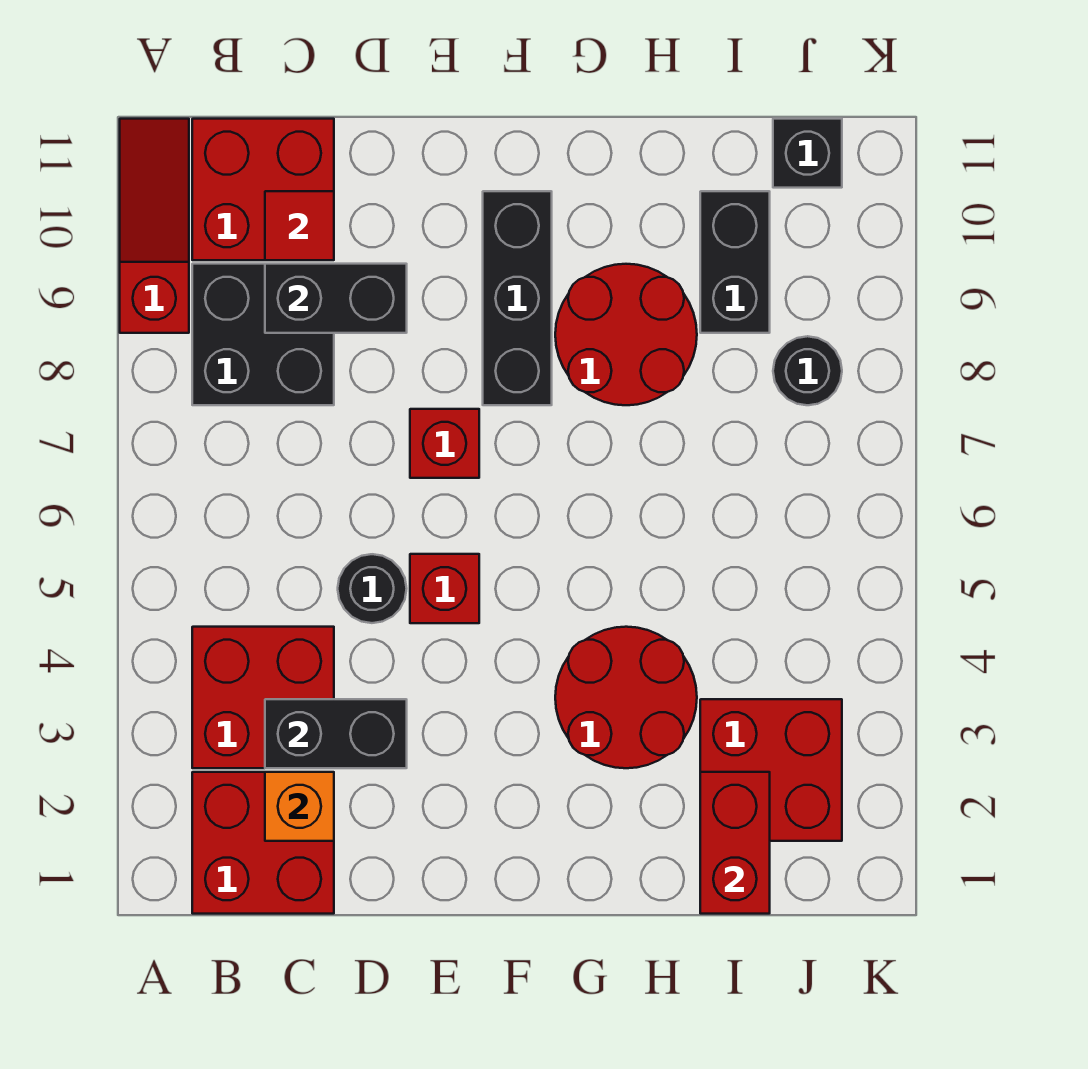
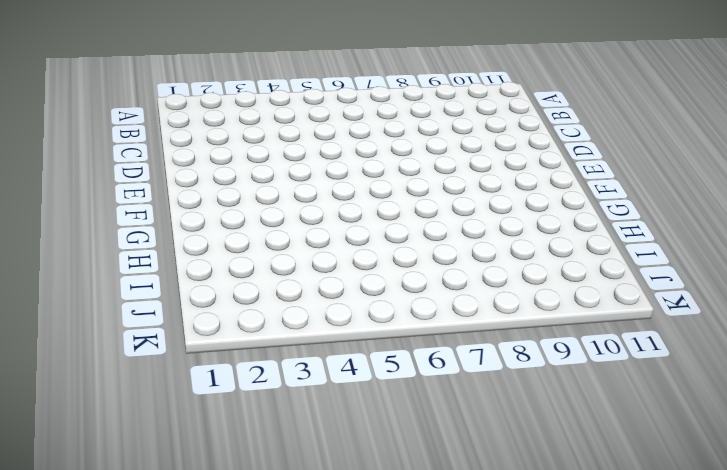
none -> red slope A9:A11 level 1 top 9
none -> red brick B1:C2 level 1
none -> red brick B3:C4 level 1

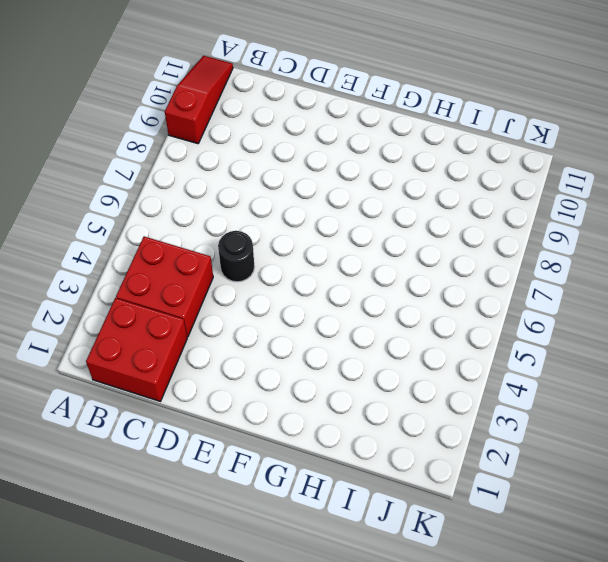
none -> black brick B8:C9 level 1
none -> red brick B10:C11 level 1
none -> red brick E5 level 1

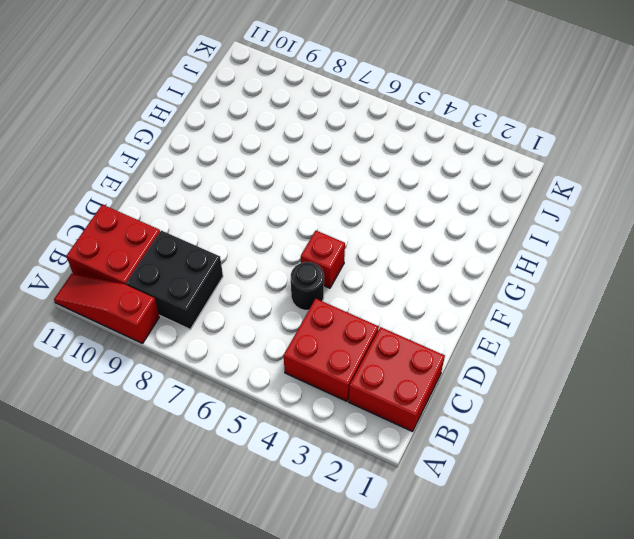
none -> red brick E7 level 1
none -> black brick F8:F10 level 1
none -> red round brick G3:H4 level 1

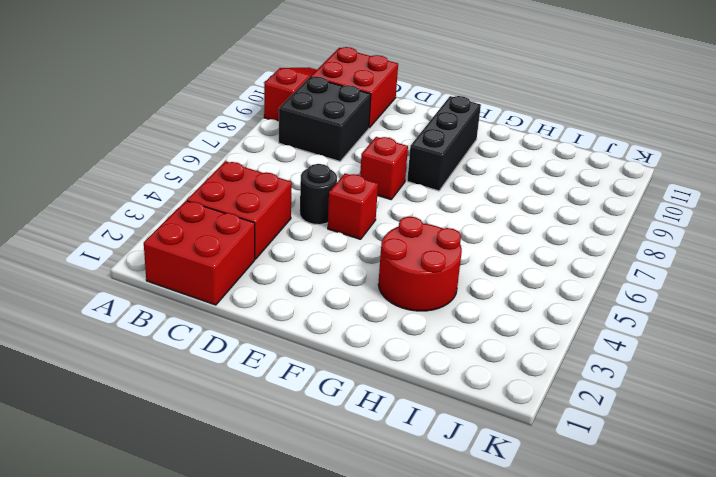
none -> red round brick G8:H9 level 1
none -> red brick I2:J3 level 1
none -> black brick I9:I10 level 1

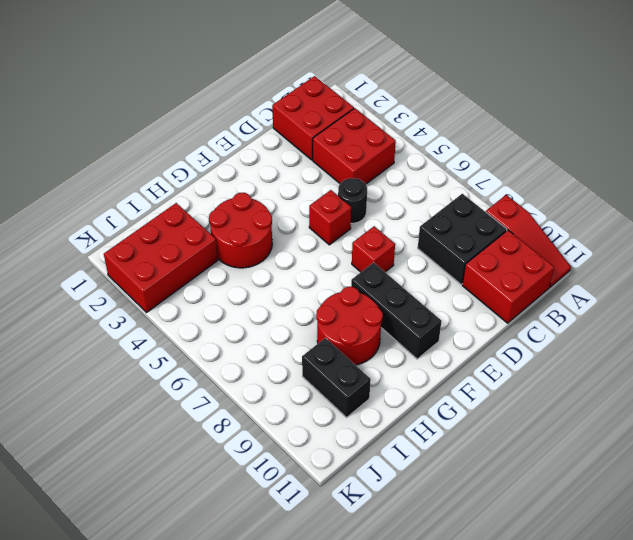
red brick I2:K3 level 1 -> red brick I2:J3 level 1
none -> black round brick J8 level 1
none -> black brick J11 level 1
none -> orange brick C2 level 2

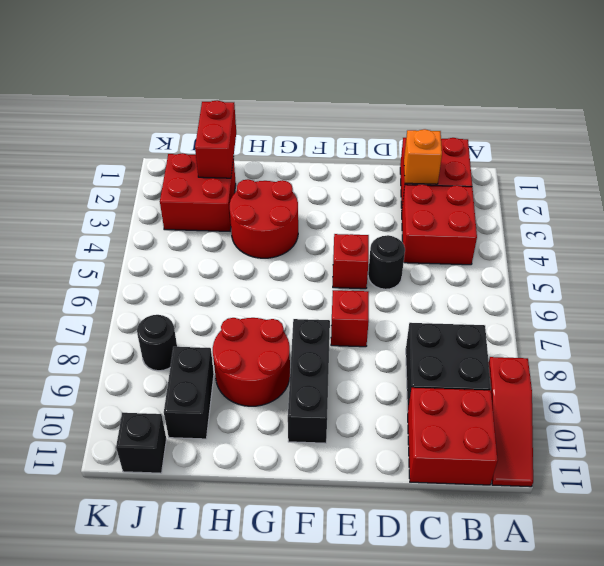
none -> black brick C3:D3 level 2
none -> black brick C9:D9 level 2
none -> red tile C10 level 2

